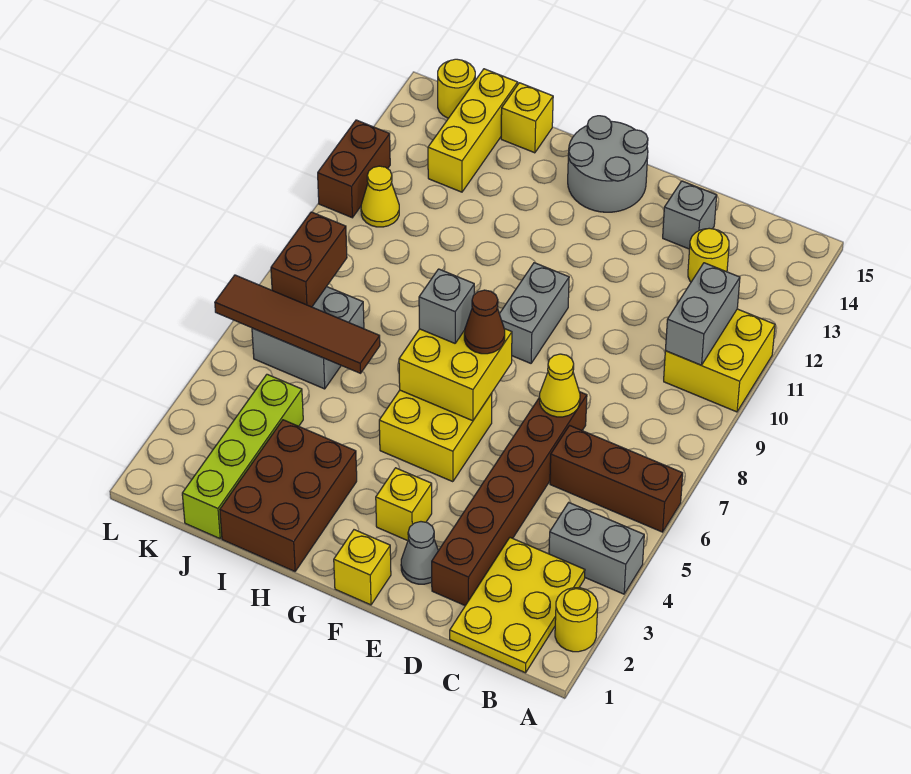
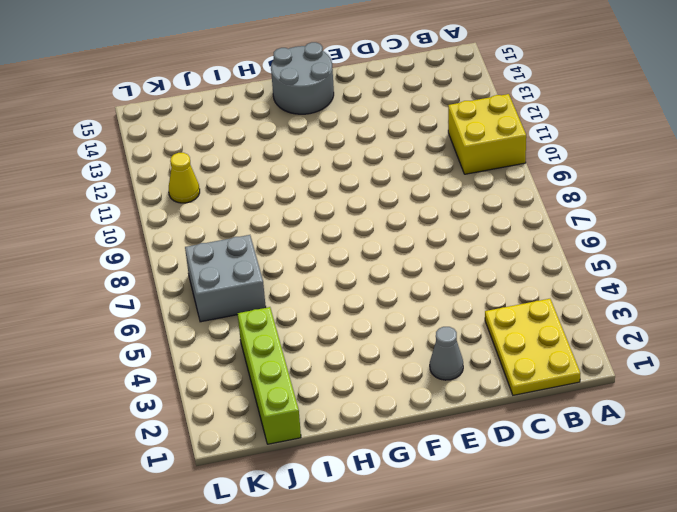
none -> yellow round brick A2 level 1
none -> grey brick A4:B4 level 1
none -> brown brick A6:C6 level 1

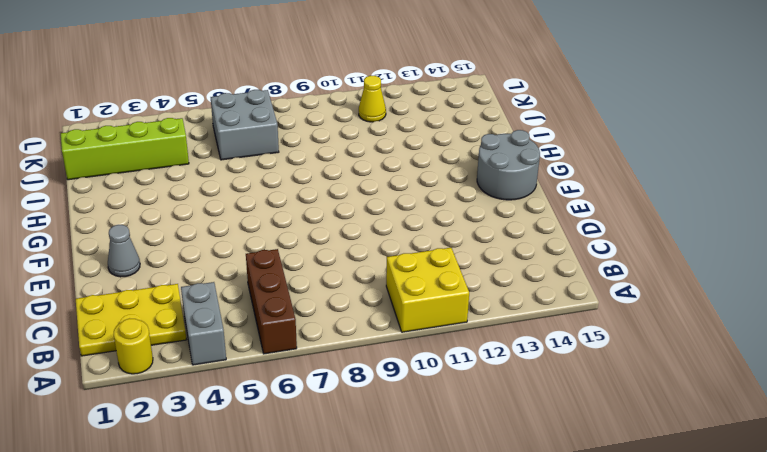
none -> yellow round brick C13 level 1
none -> brown brick D2:D7 level 1
none -> grey brick D14 level 1

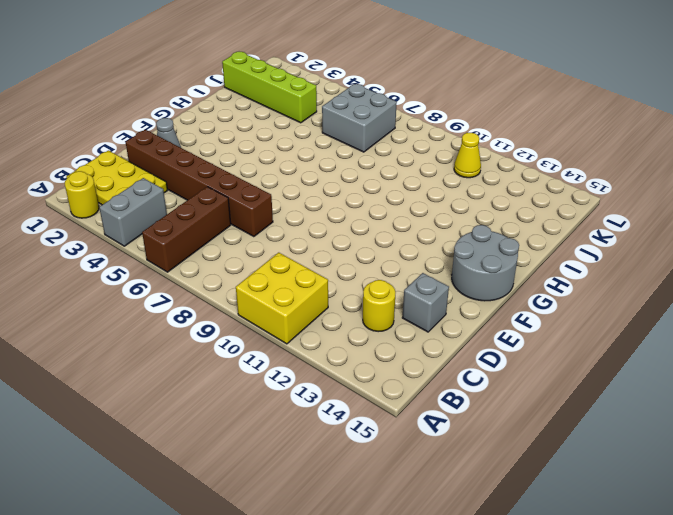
none -> yellow brick F1 level 1
none -> yellow brick F3 level 1
none -> yellow brick F5:G6 level 1

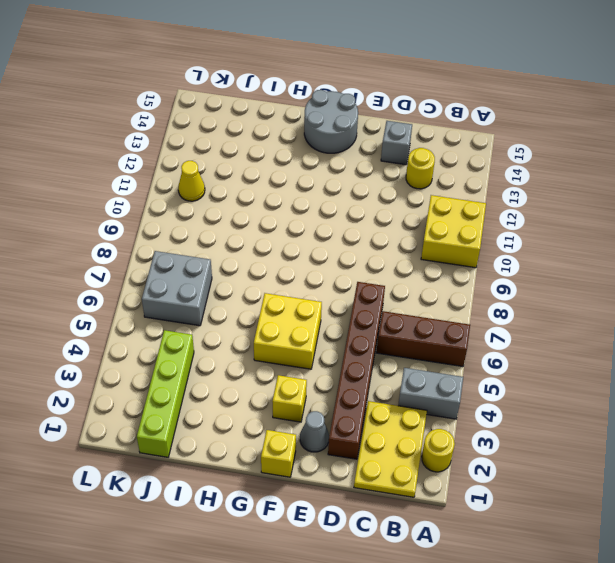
none -> grey brick F9:F10 level 1
none -> brown brick H1:I3 level 1
none -> yellow brick I15 level 1

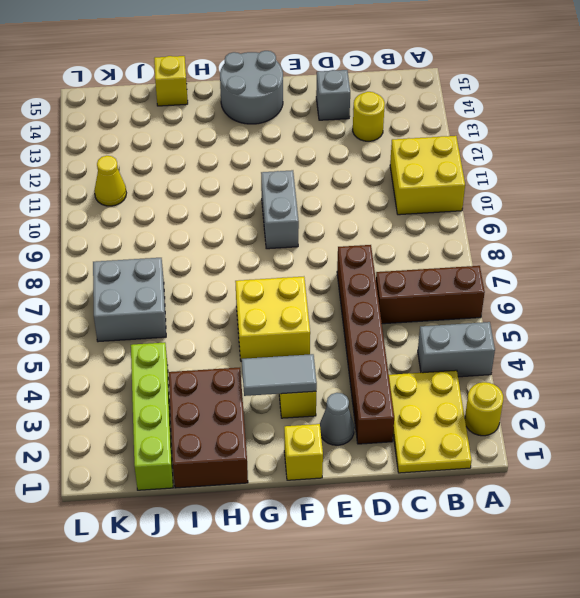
grey tile F3:G3 level 2 -> none
none -> yellow brick J13:J15 level 1
none -> yellow round brick K15 level 1
none -> brown brick L11:L12 level 1

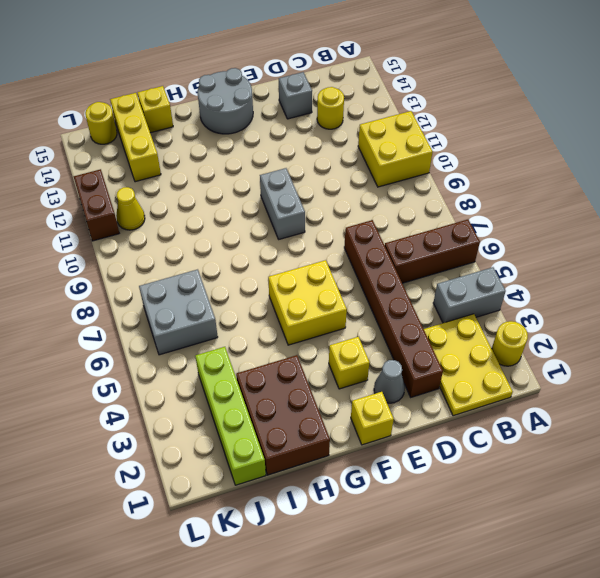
none -> grey brick B10:B11 level 2
none -> yellow cone D7 level 2
none -> yellow brick F6:G7 level 2

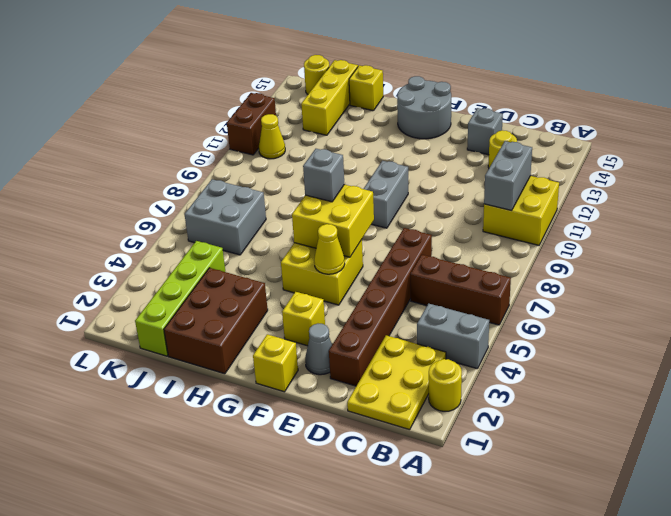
yellow cone F5 level 2 -> yellow cone D7 level 2
none -> brown tile I6:L6 level 2
none -> brown brick K7:K8 level 2
none -> brown cone F7 level 3

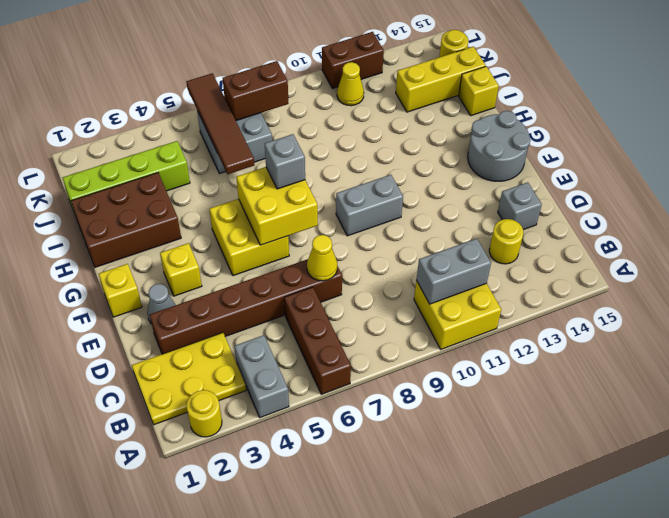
none -> brown cone F7 level 3

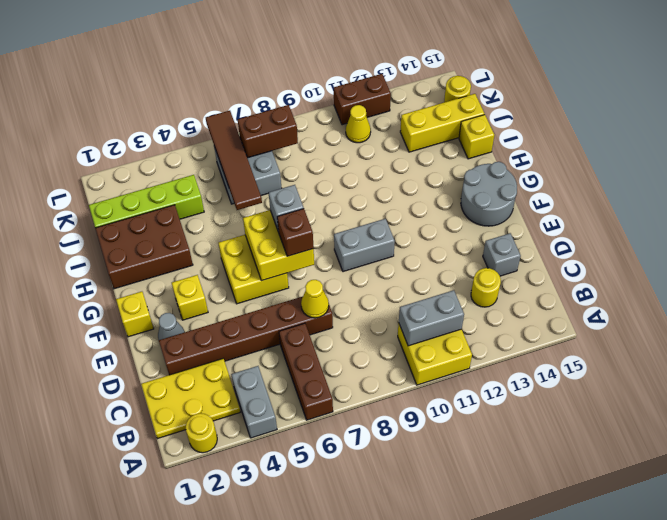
brown brick F7 level 3 -> brown cone F7 level 3

